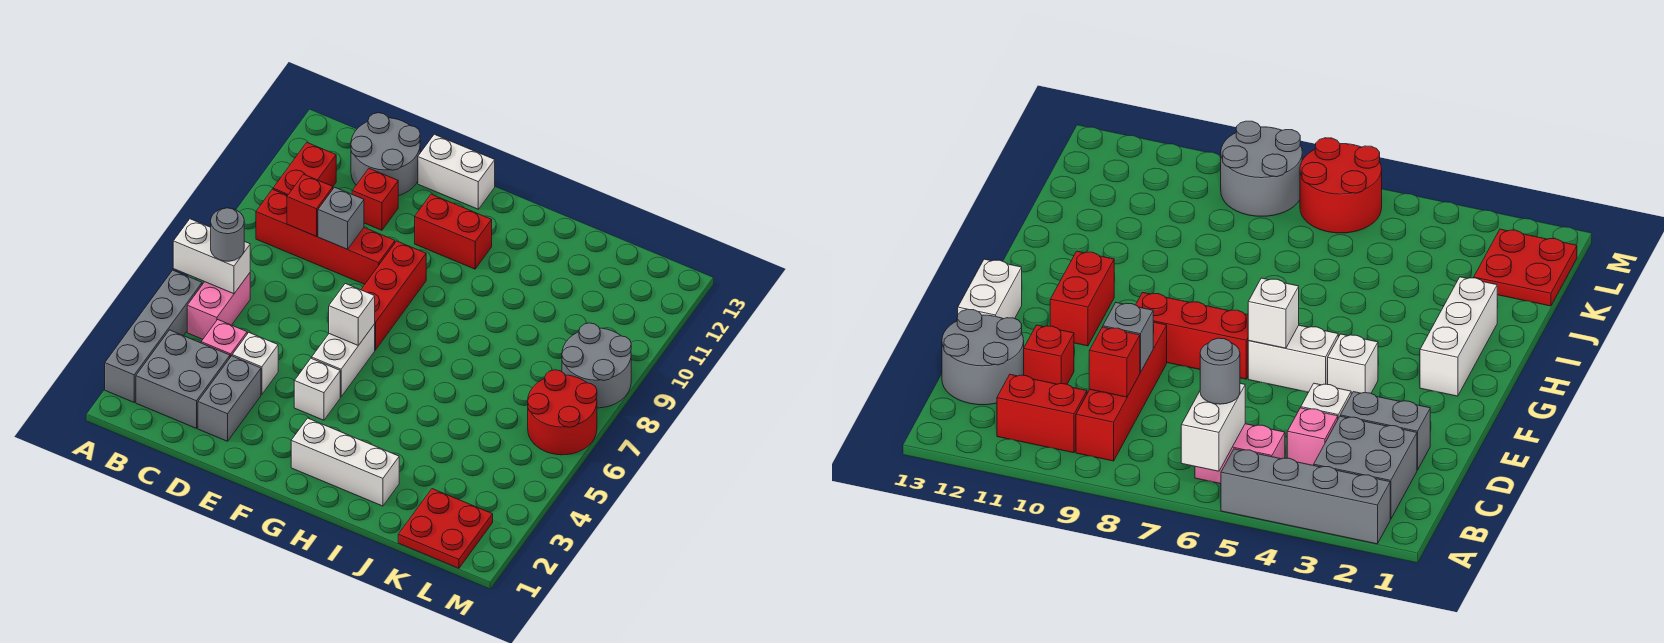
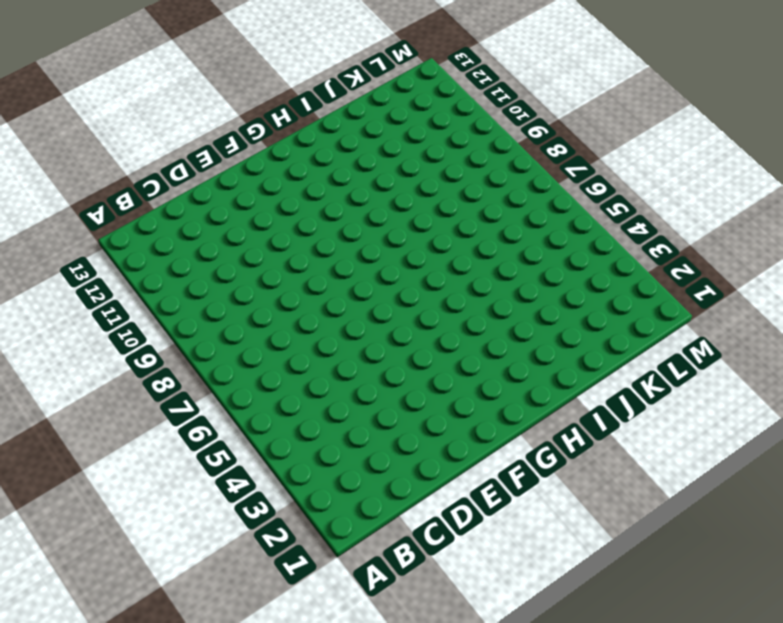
none -> grey brick A2:A5 level 1
none -> grey brick B2:C3 level 1
none -> pink brick B5:B6 level 1

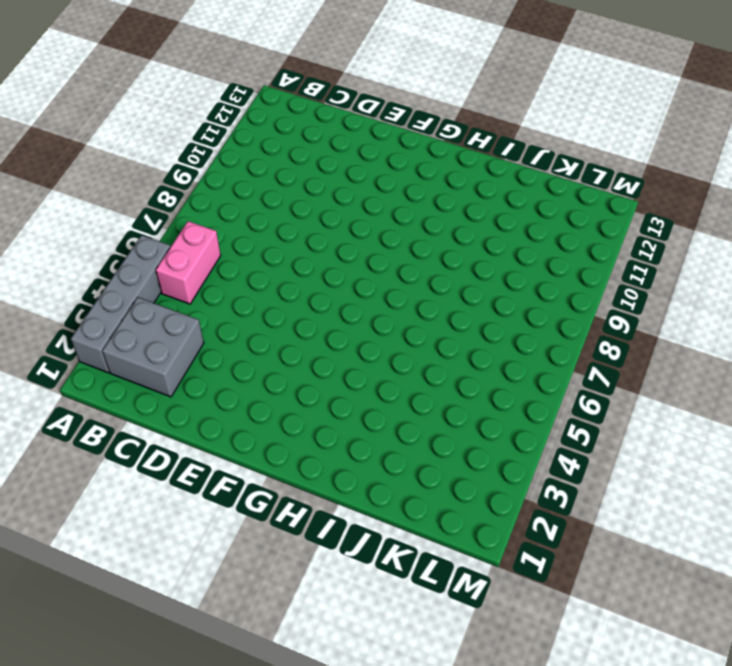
none -> red brick B9:E9 level 1
none -> red brick B10:B11 level 1
none -> pink brick C4 level 1

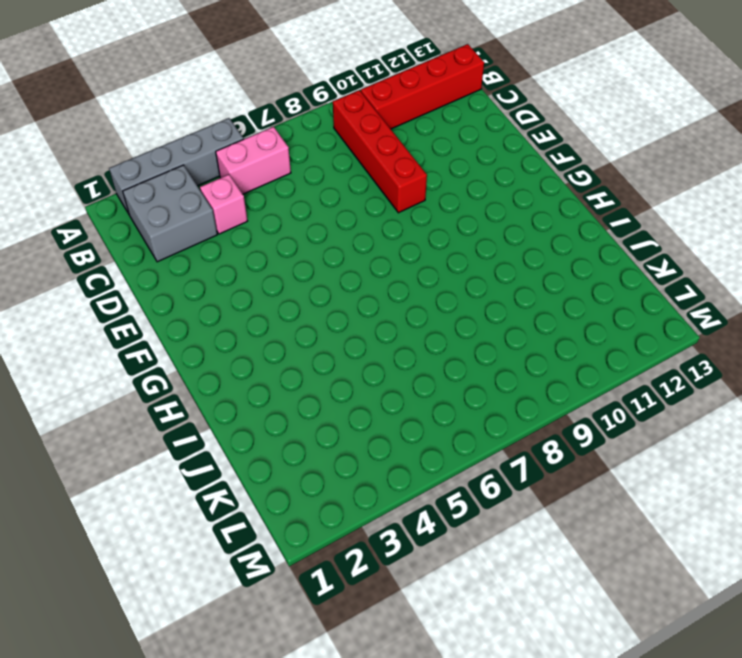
red brick B10:B13 level 1 -> red brick B10:B11 level 1
none -> grey round brick C12:D13 level 1
none -> grey brick D2:D3 level 1
none -> white brick D4 level 1

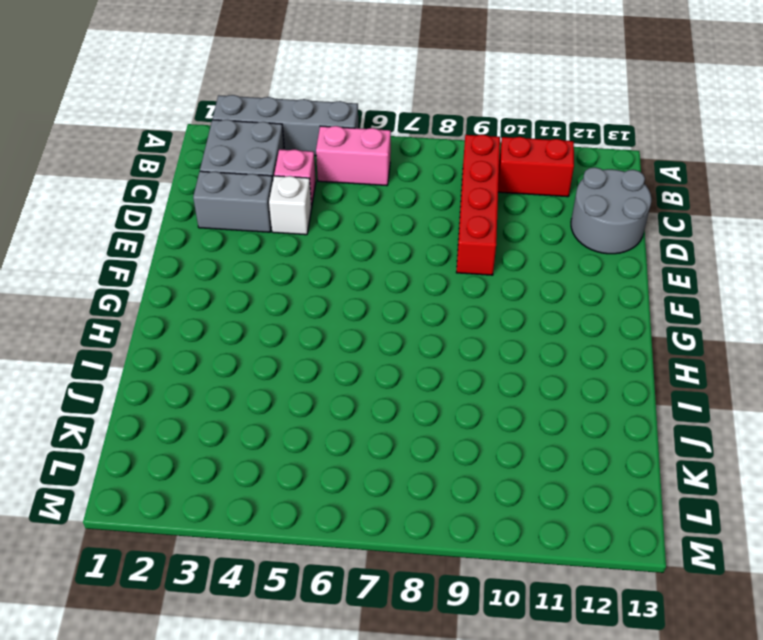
none -> red brick D11 level 1
none -> white brick E13:F13 level 1
none -> white brick F4 level 1

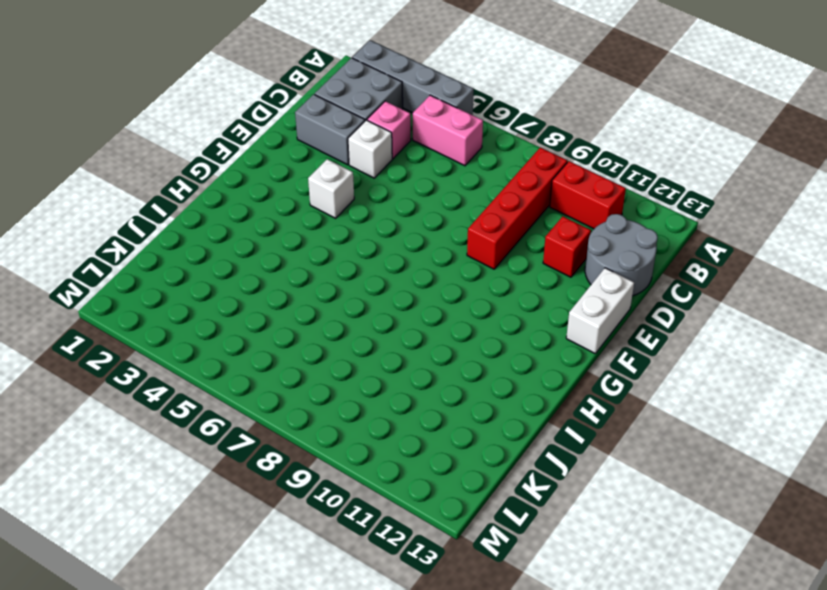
none -> white brick F5:F6 level 1
none -> red brick F7:F9 level 1
none -> red brick F11:G11 level 1

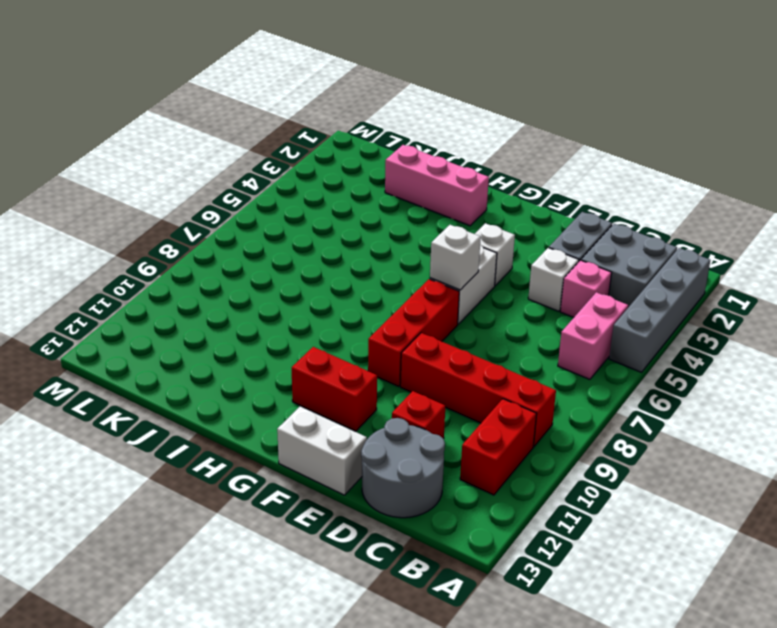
pink brick H2:J2 level 1 -> white brick G2:I2 level 1
none -> red plate K1:L2 level 1
none -> red round brick L6:M7 level 1
none -> grey round brick L8:M9 level 1

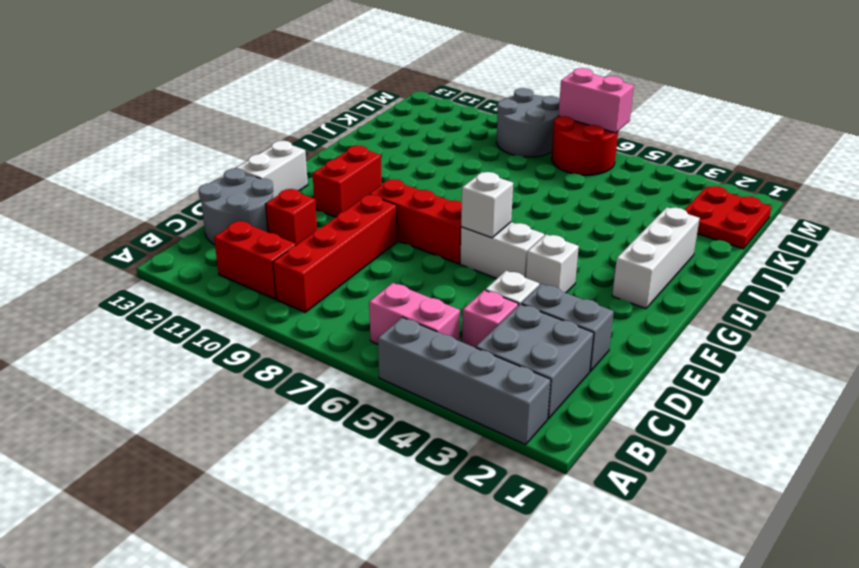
pink brick M6:M7 level 2 -> none
none -> white brick A6:B6 level 2
none -> red brick C9 level 2
none -> grey brick D9 level 2

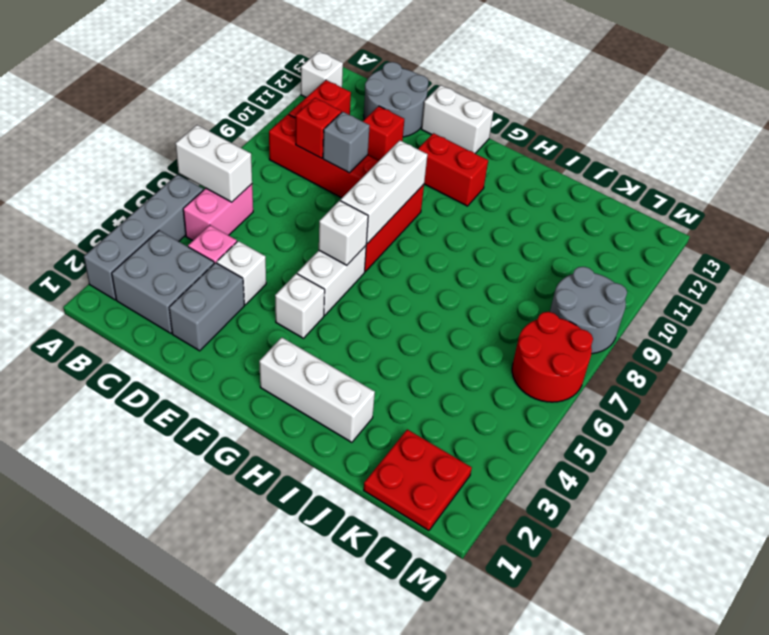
white brick A12 level 1 -> none
white brick F7:F9 level 2 -> none
none -> grey round brick B6 level 3

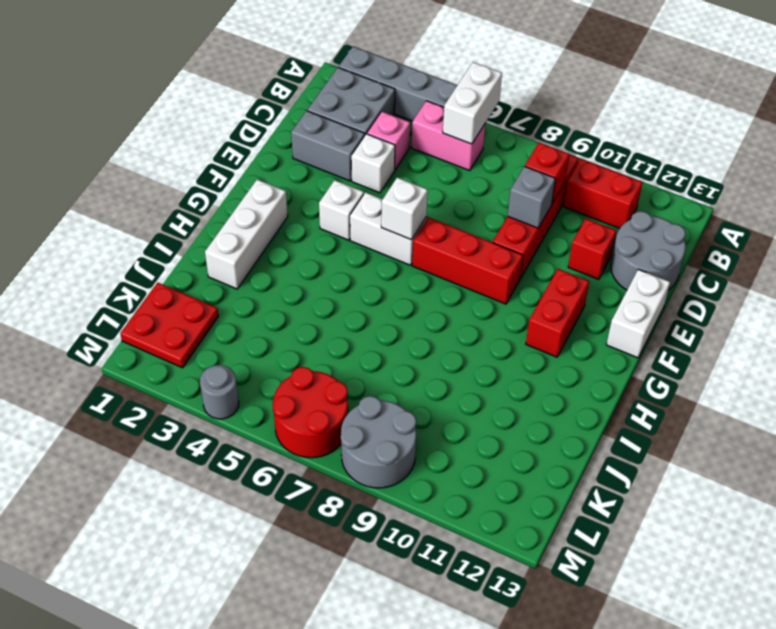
grey round brick M4 level 1 -> grey round brick B6 level 3

